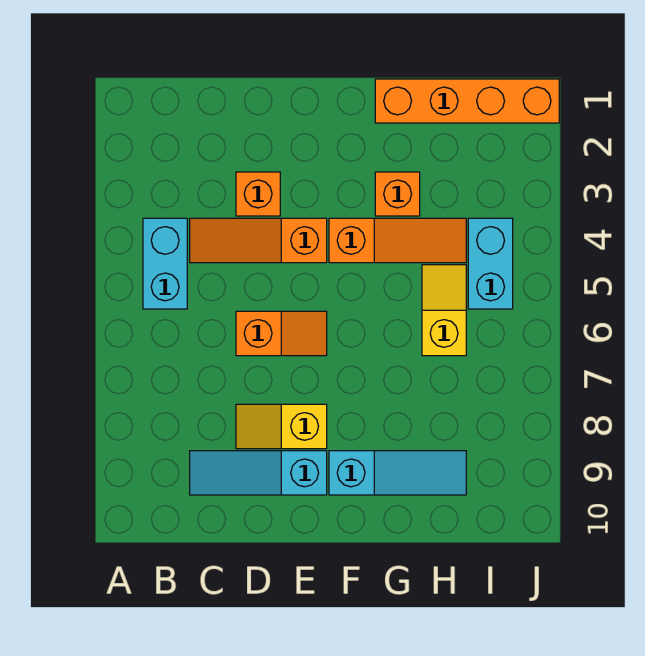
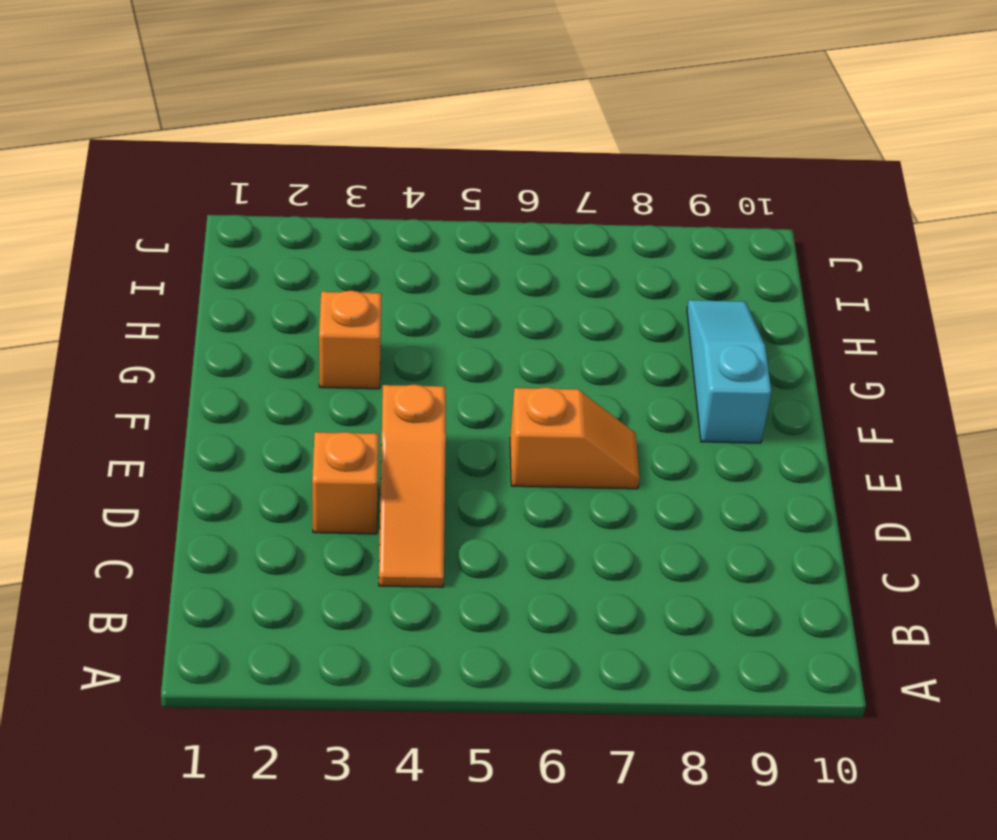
orange slope E6:E7 level 1 top 6 -> orange slope D6:E6 level 1 top D
none -> cyan brick B4:B5 level 1
none -> cyan slope C9:E9 level 1 top E
none -> yellow slope D8:E8 level 1 top E

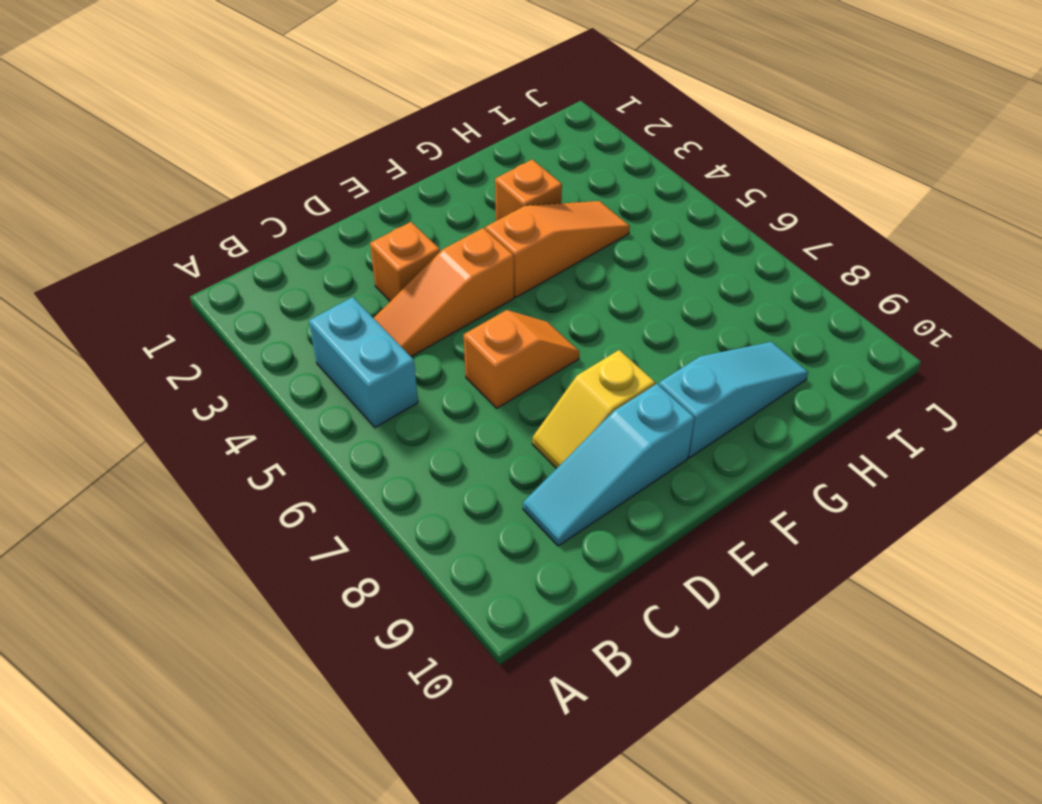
none -> orange brick G1:J1 level 1
none -> yellow slope H5:H6 level 1 top 6
none -> cyan brick I4:I5 level 1

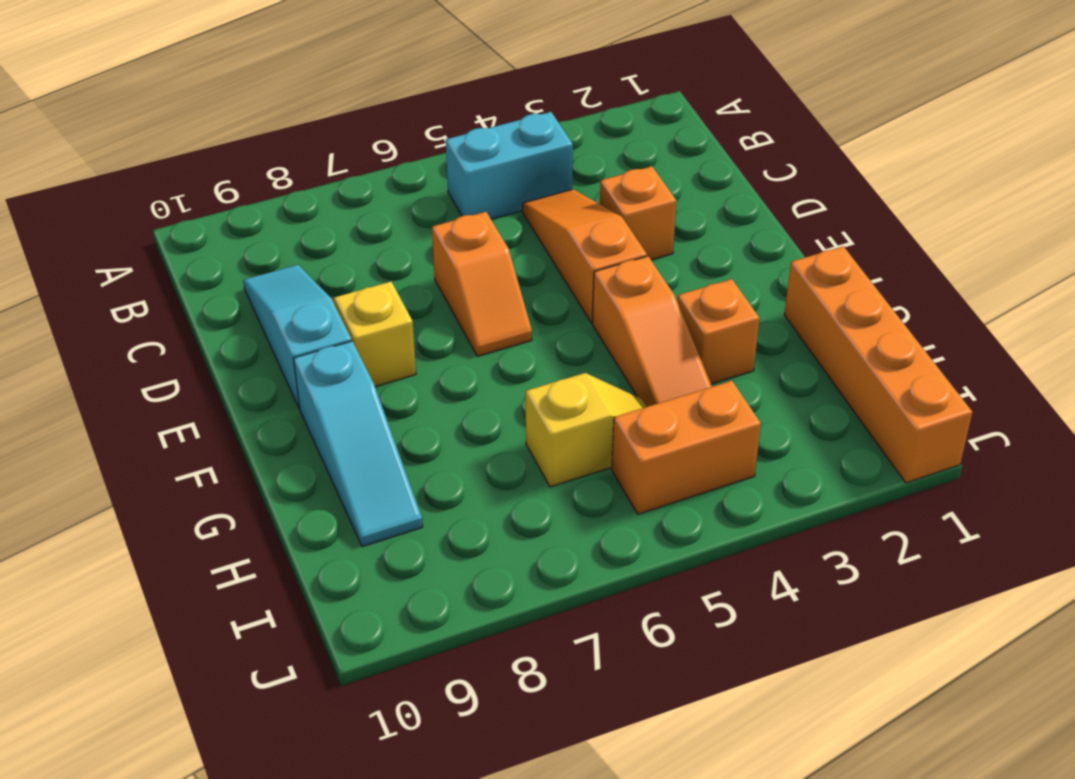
orange brick I4:I5 level 1 -> cyan brick I4:I5 level 1

